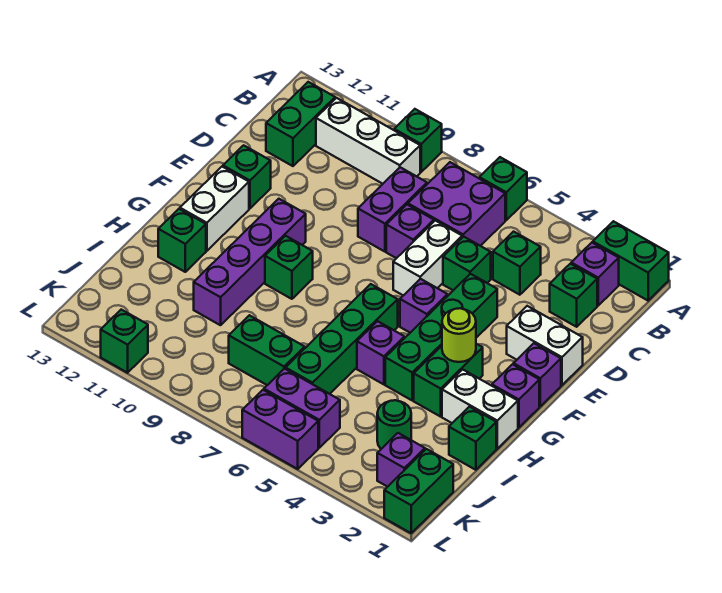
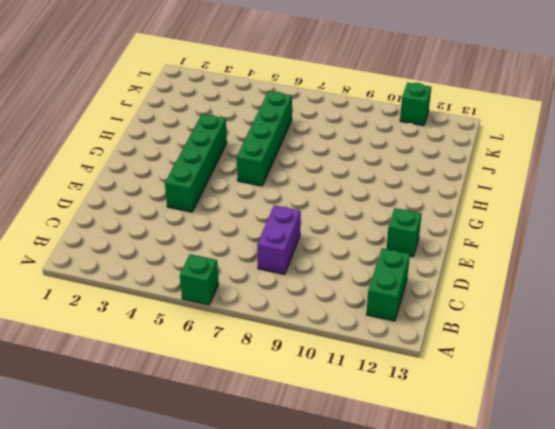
none -> green brick A1:A2 level 1
none -> green brick A9 level 1
none -> purple brick B2 level 1
none -> purple brick B6:C7 level 1

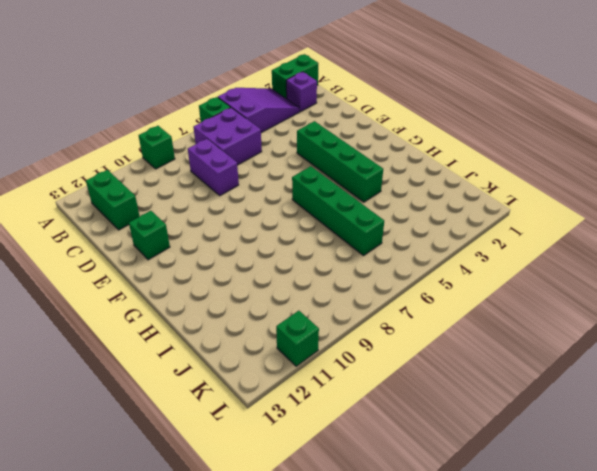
purple slope A3:B5 level 1 top 5 -> none
none -> white brick B9:B11 level 1
none -> green brick C2 level 1
none -> green brick C4 level 1
none -> green brick D5 level 1

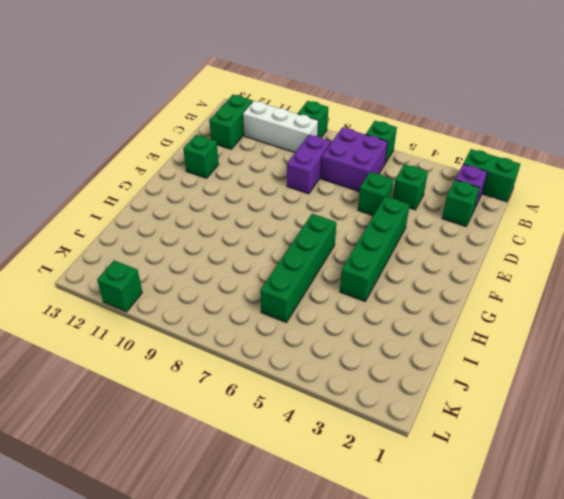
none -> white brick D6:E6 level 1
none -> purple brick D7 level 1
none -> white brick E1:E2 level 1
none -> purple brick F1 level 1

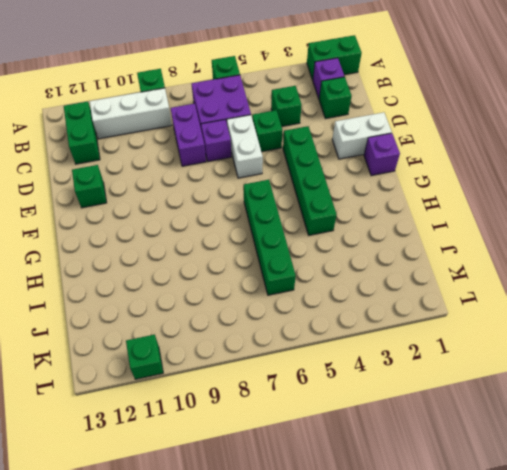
none -> purple brick F5 level 1
none -> purple brick F10:I10 level 1
none -> white brick F12:G12 level 1
none -> purple brick G1 level 1

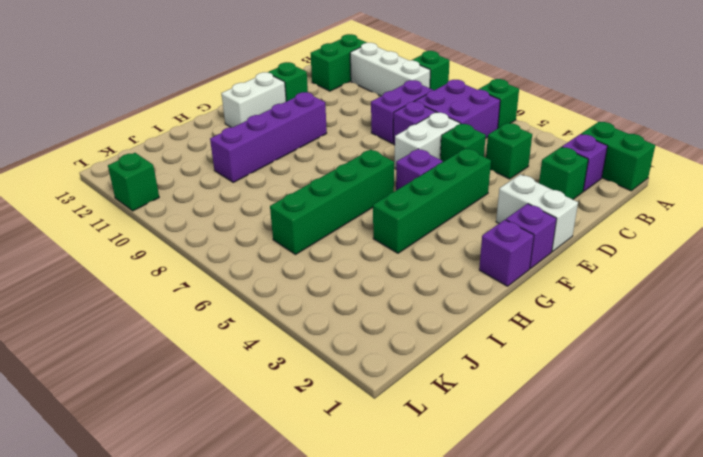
none -> green brick G3:H3 level 1
none -> green brick G9 level 1
none -> white brick H1:H2 level 1
none -> purple brick H5 level 1

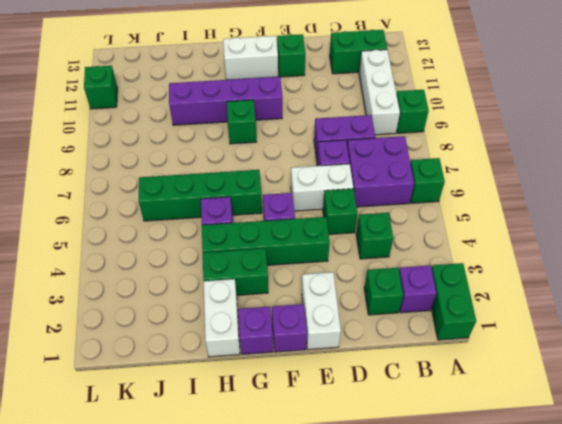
none -> green brick H12 level 1
none -> green brick I1 level 1
none -> green round brick J3 level 1
none -> green brick J7:J8 level 1

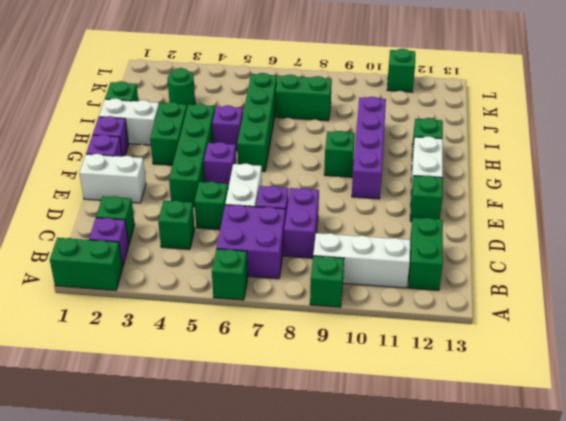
none -> green brick K1:L1 level 1
none -> purple brick K2 level 1
none -> purple brick K5:K6 level 1
none -> purple brick L5:L6 level 1

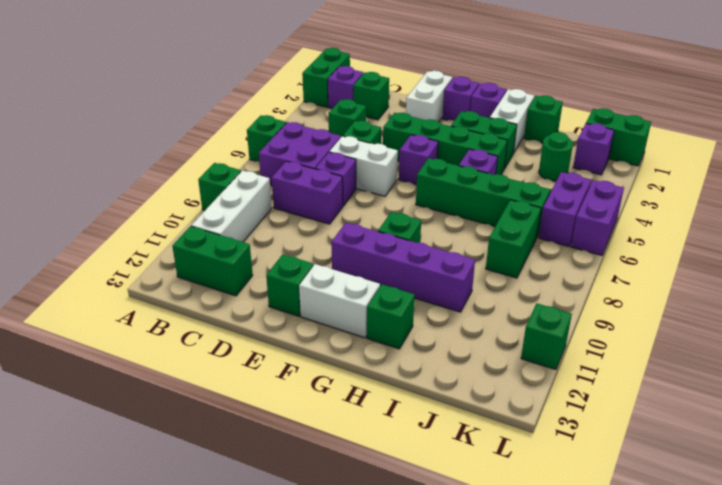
none -> lime round brick G3 level 2

